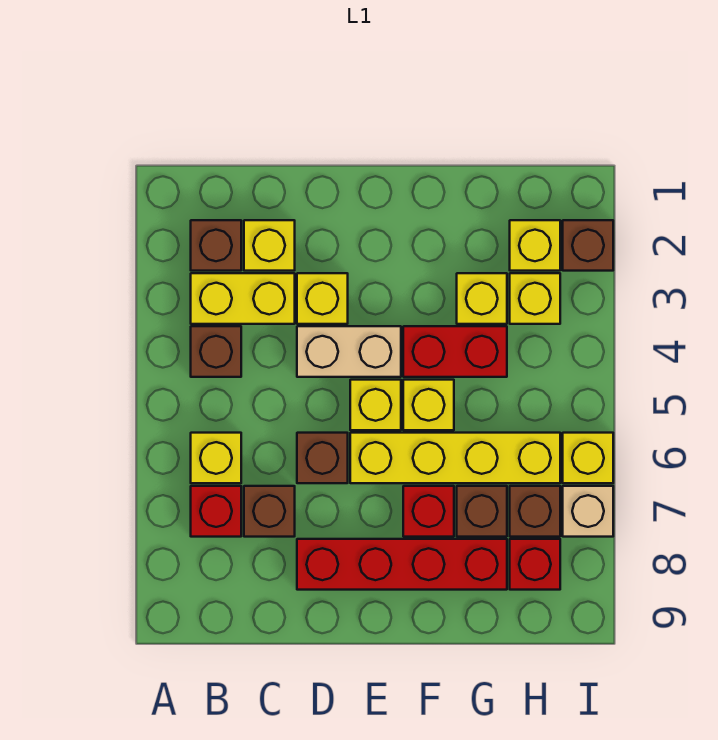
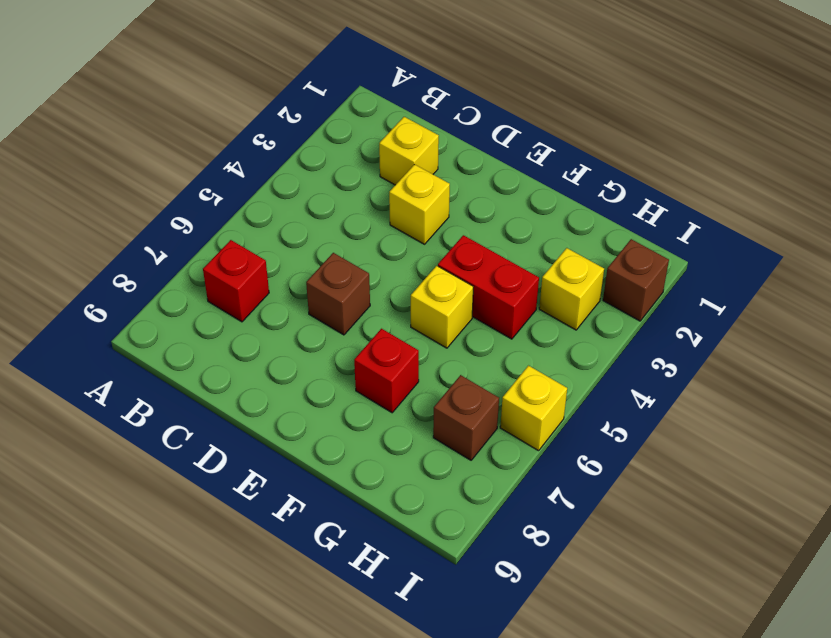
none -> brown brick B2 level 1
none -> yellow brick B3:C3 level 1
none -> brown brick B4 level 1

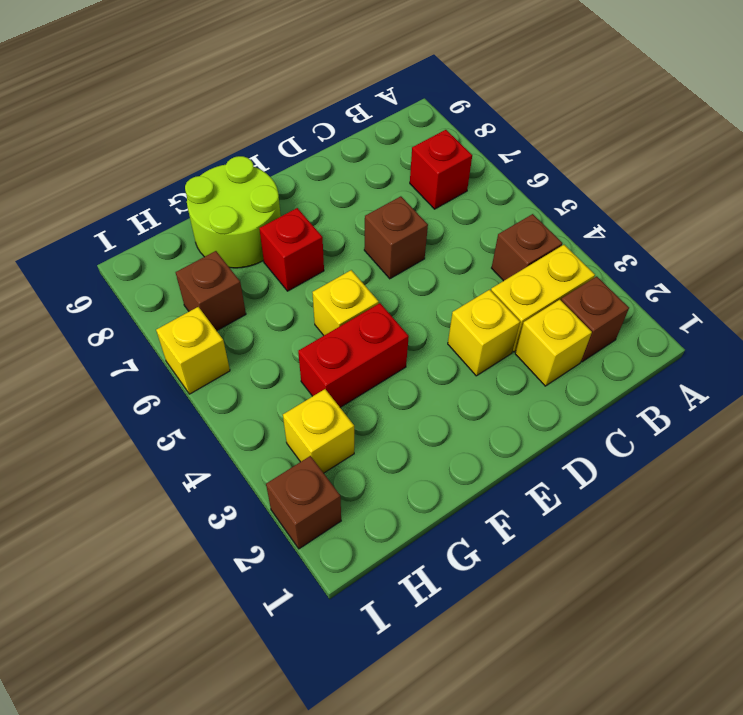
lime round brick F8:G9 level 1 -> red brick D8:G8 level 1
none -> yellow brick B6 level 1
none -> brown brick C7 level 1
none -> tan brick D4:E4 level 1

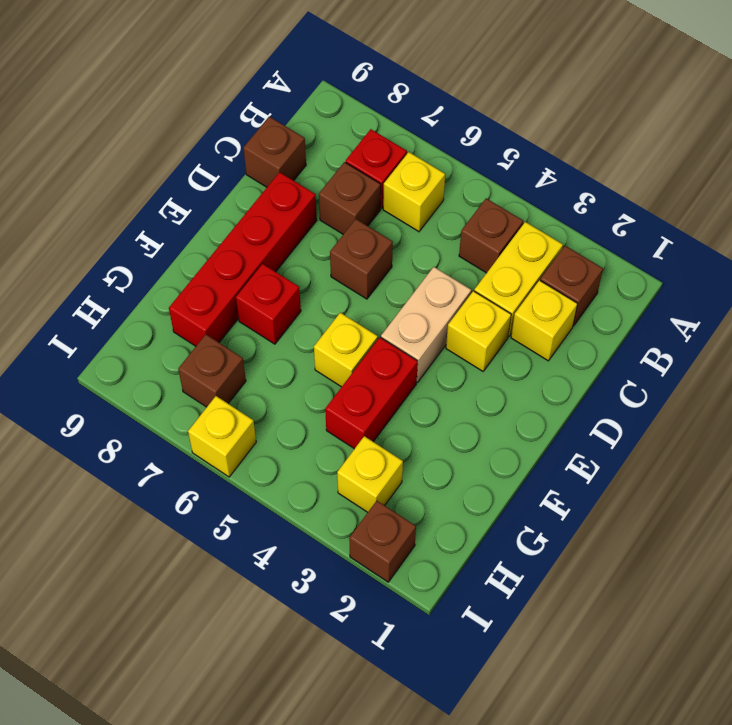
brown brick C9 level 1 -> brown brick G7 level 1
none -> yellow brick E5 level 1
none -> yellow brick E6:H6 level 1
none -> yellow brick G3 level 1

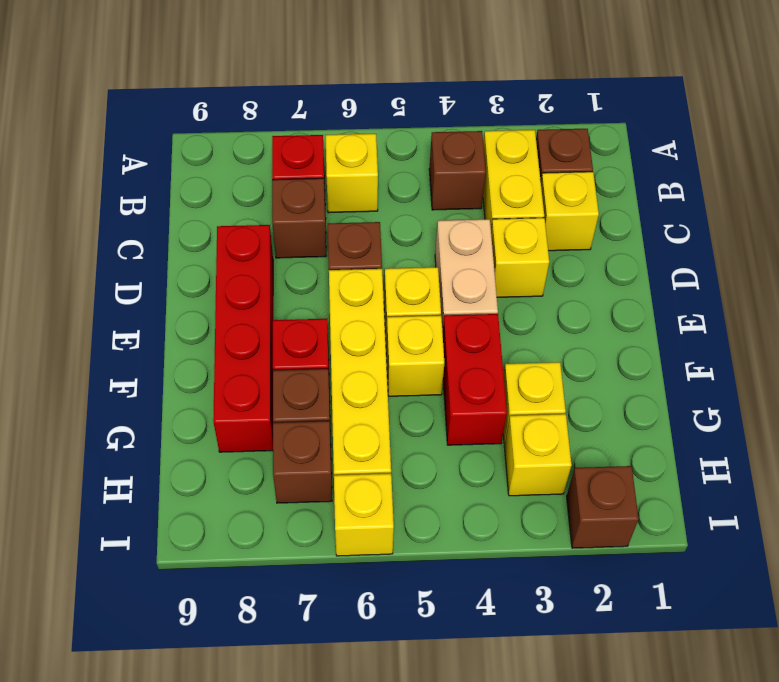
none -> yellow brick H2 level 1
none -> red brick H8 level 1
none -> tan brick I7 level 1

